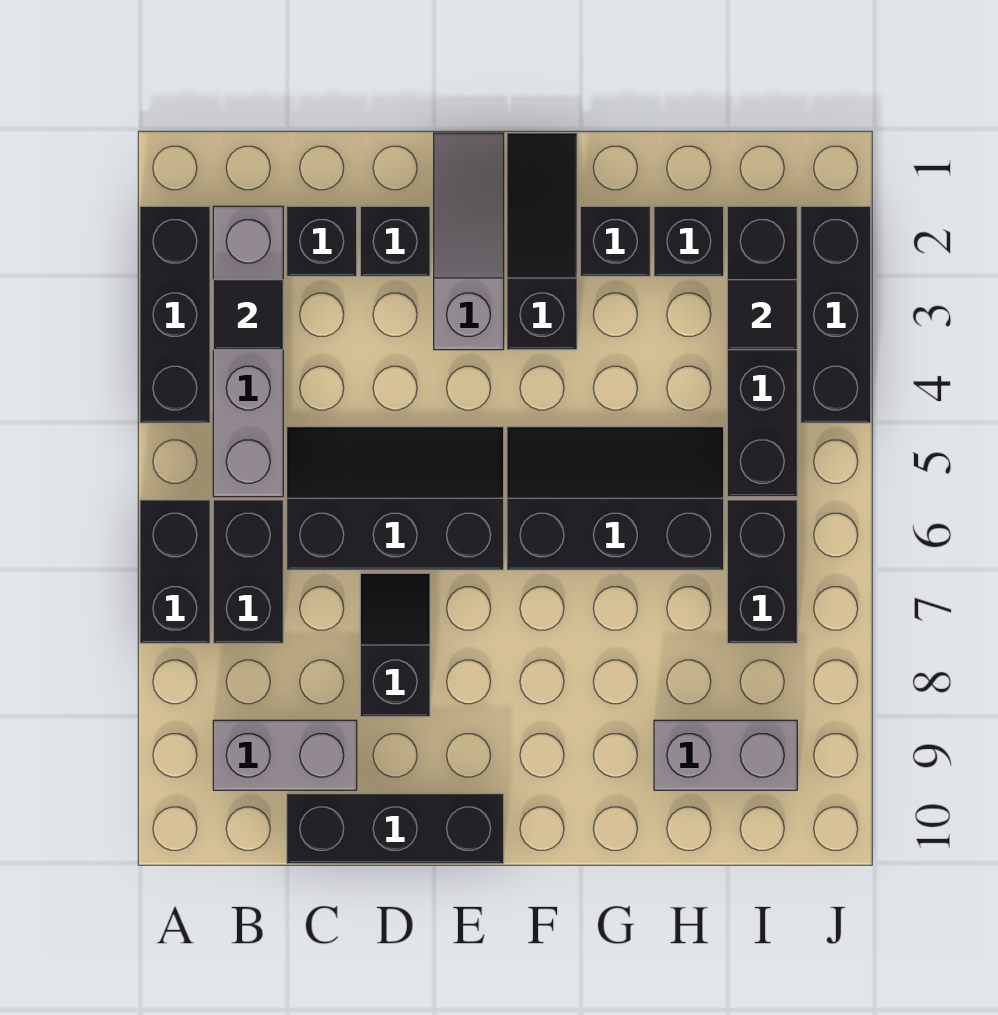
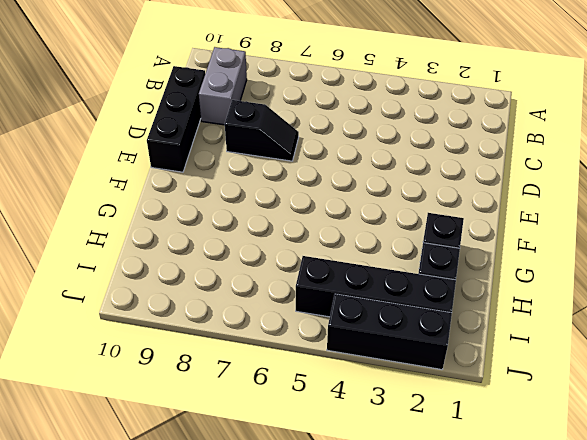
none -> black brick A2:A4 level 1
none -> black brick A6:A7 level 1
none -> grey brick B2:B5 level 1

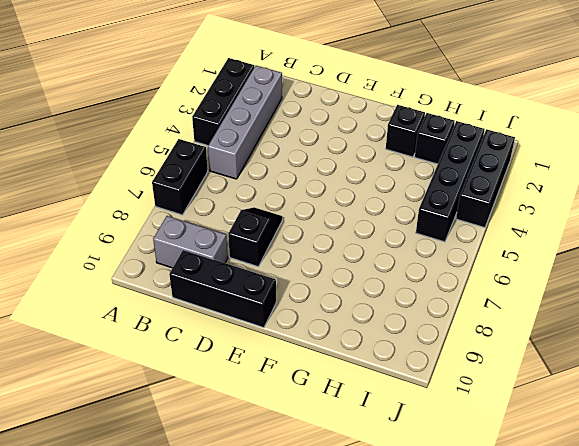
none -> black brick B6:B7 level 1
none -> black brick C2 level 1
none -> black slope C5:E6 level 1 top 6

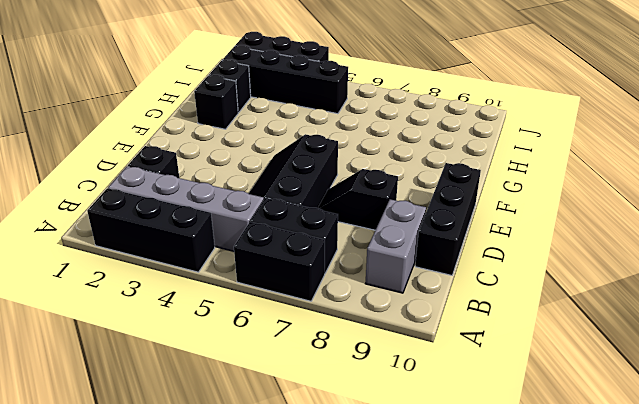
none -> black brick D2 level 1
none -> grey slope E1:E3 level 1 top 3
none -> black slope F1:F3 level 1 top 3

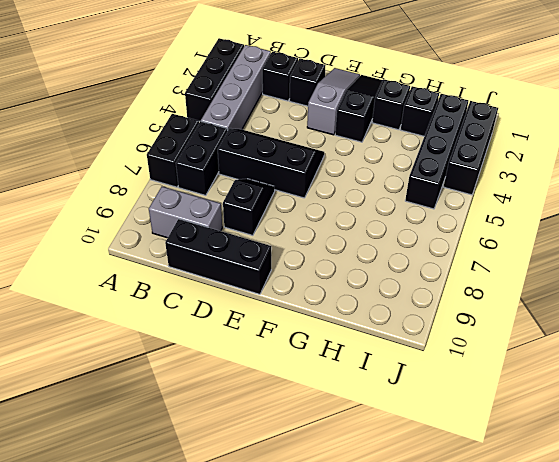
none -> black slope F5:H6 level 1 top 6
none -> grey brick H9:I9 level 1
none -> black brick I6:I7 level 1

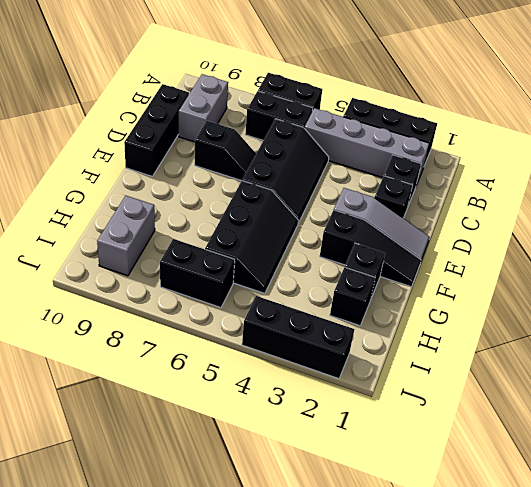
none -> black brick I2:I5 level 1
none -> black tile B3 level 2
none -> black tile I3 level 2

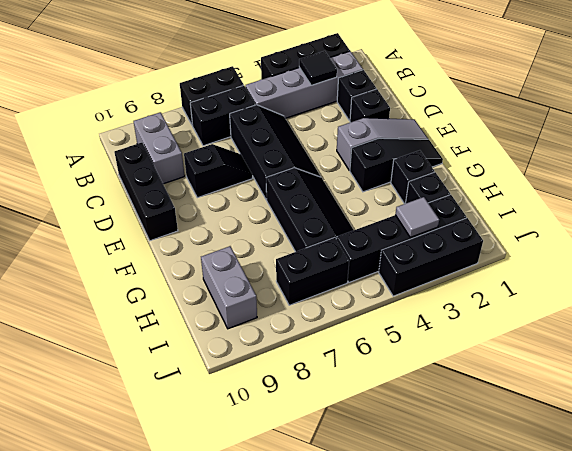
grey tile I3 level 2 -> black tile I3 level 2

